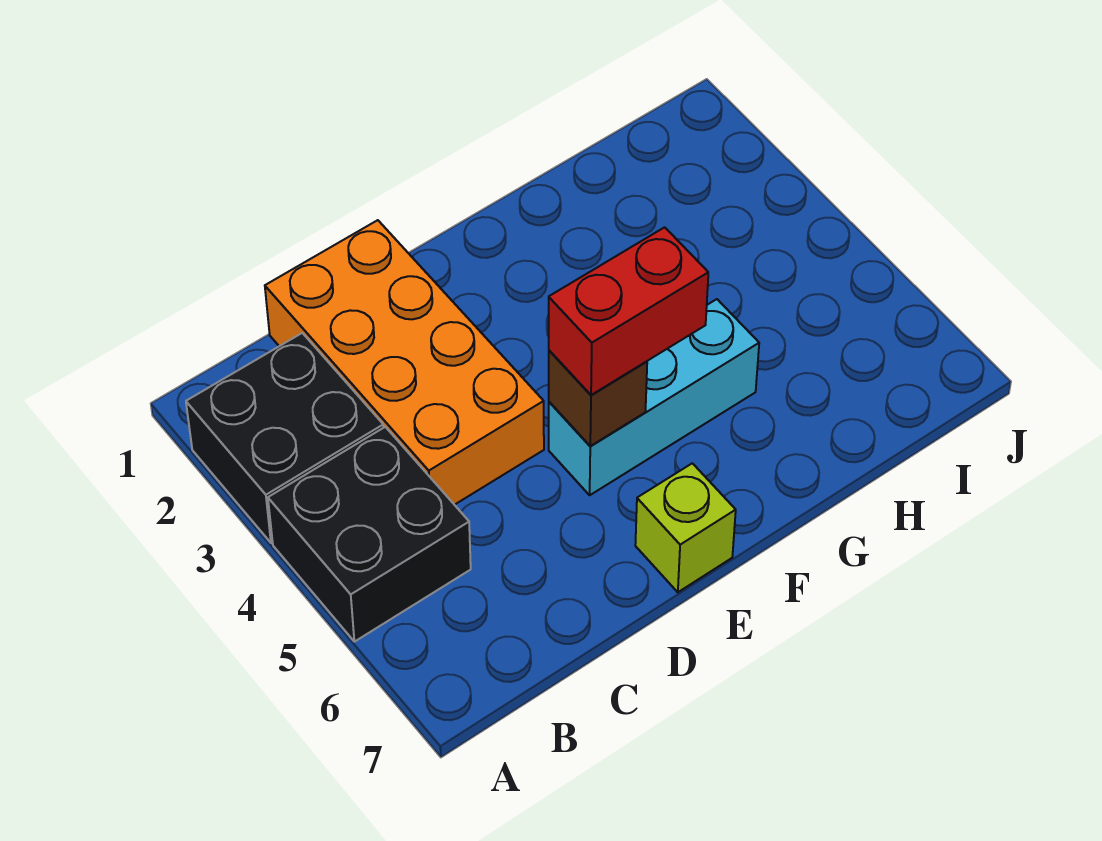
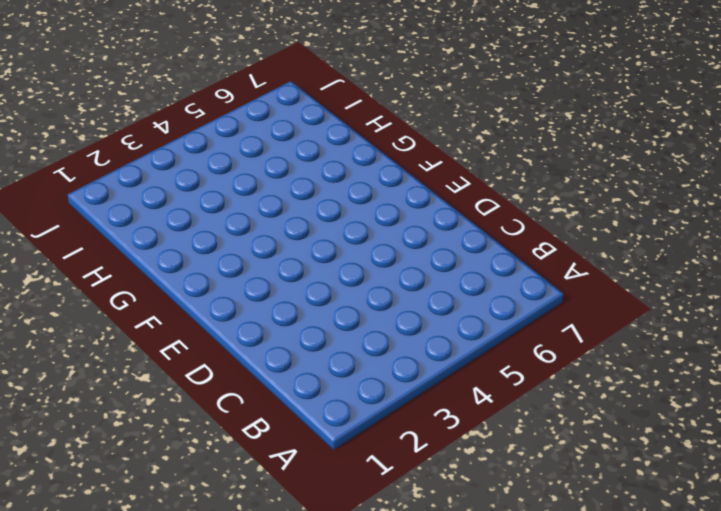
none -> black brick A2:B3 level 1
none -> black brick A4:B5 level 1

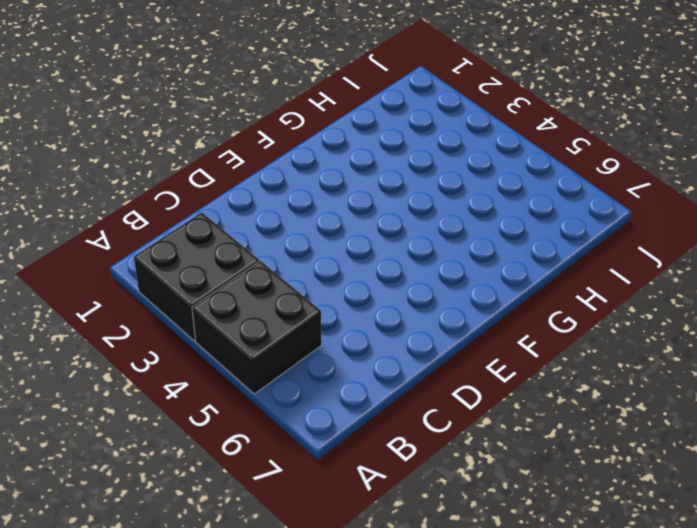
none -> orange brick C1:D4 level 1
none -> cyan brick E5:G5 level 1

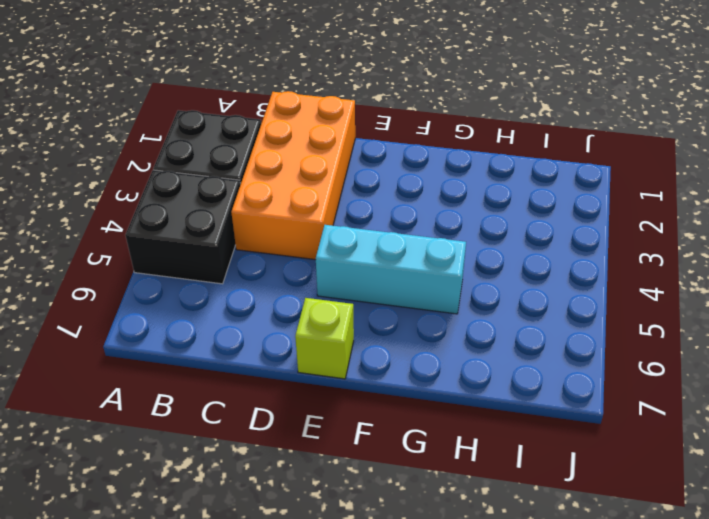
none -> brown brick E5 level 2
none -> red brick E5:F5 level 3

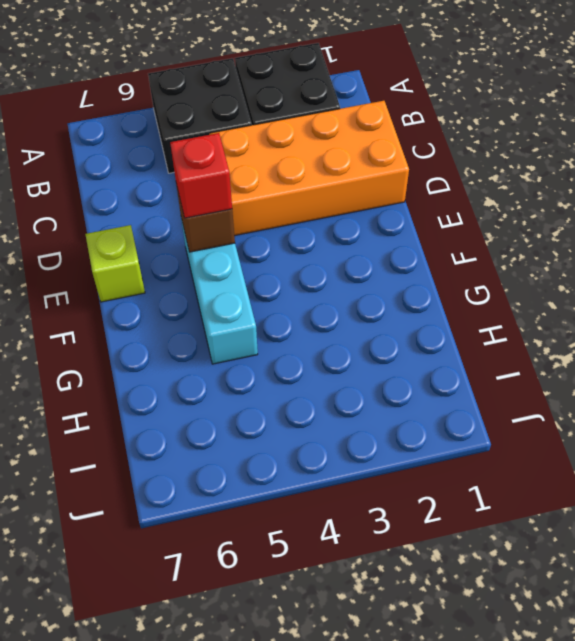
red brick E5 level 3 -> red brick E5:F5 level 3

